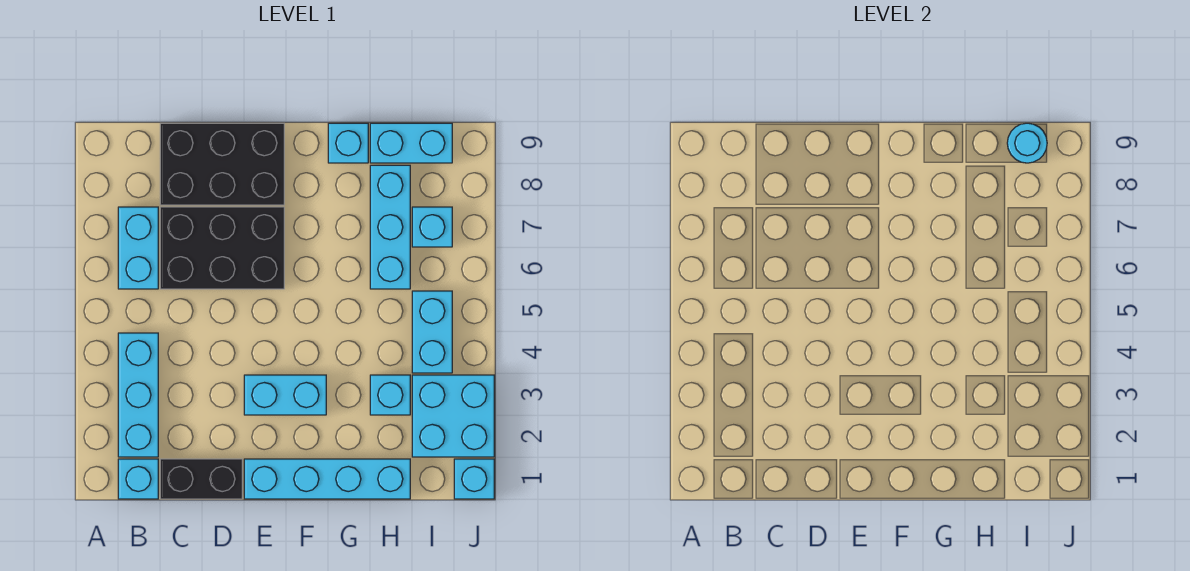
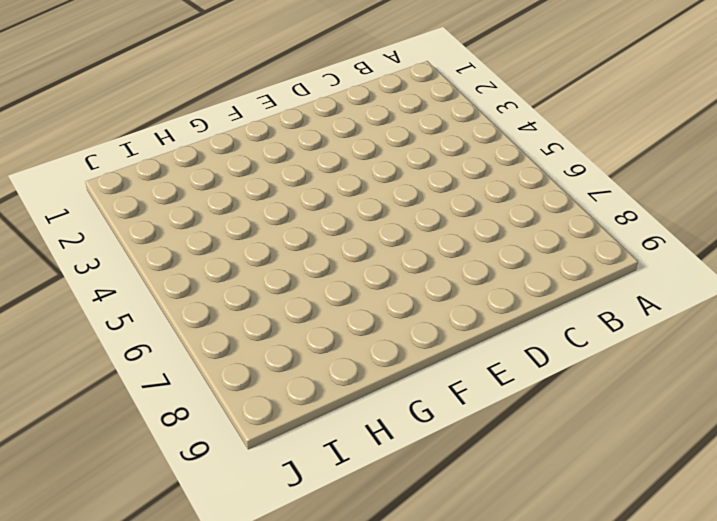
none -> cyan brick B1 level 1
none -> cyan brick B2:B4 level 1
none -> cyan brick B6:B7 level 1

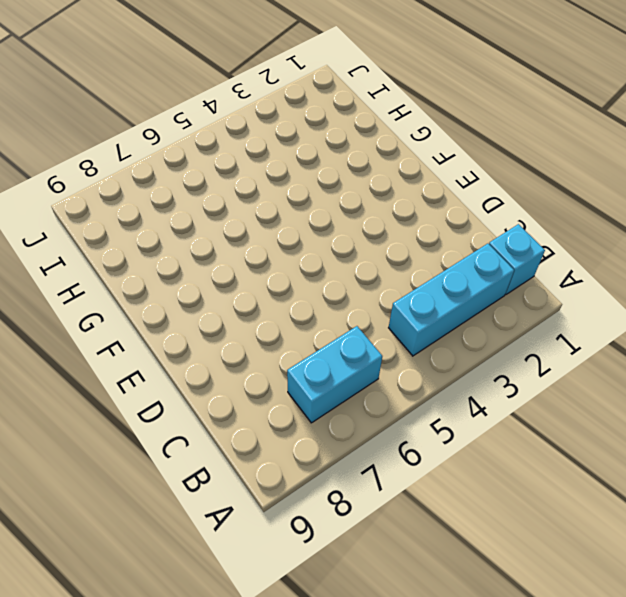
none -> black brick C1:D1 level 1
none -> black brick C6:E7 level 1
none -> black brick C8:E9 level 1

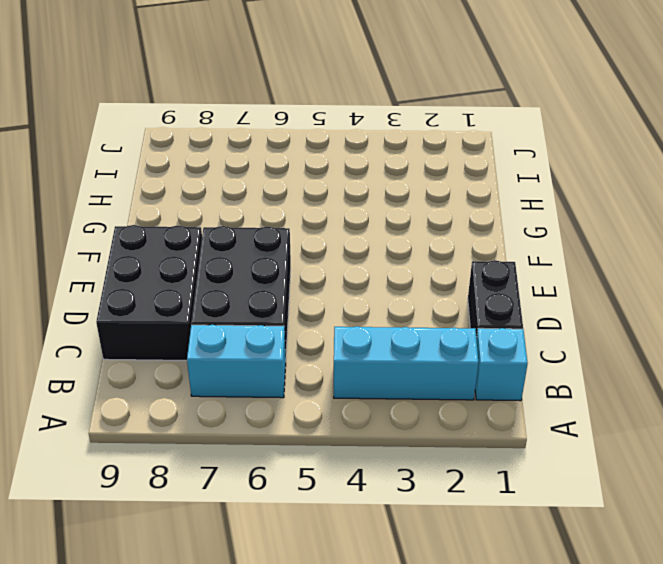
none -> cyan brick E1:H1 level 1
none -> cyan brick E3:F3 level 1
none -> cyan brick G9 level 1

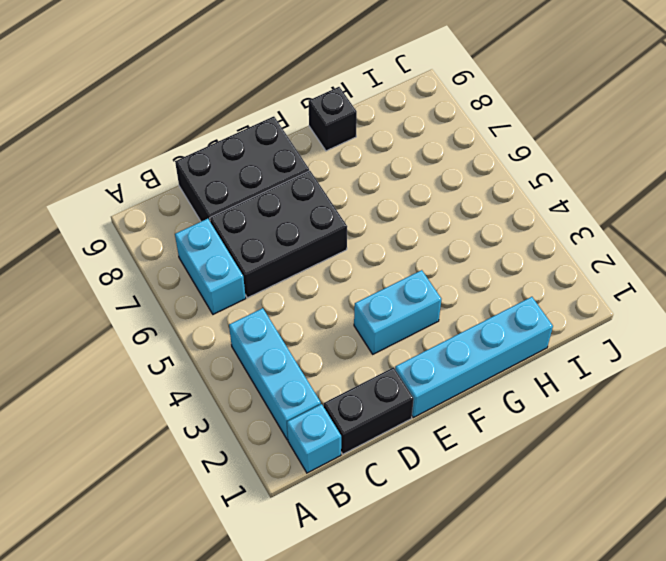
black brick G9 level 1 -> cyan brick G9 level 1
none -> cyan brick H3 level 1
none -> cyan brick H6:H8 level 1
none -> cyan brick H9:I9 level 1

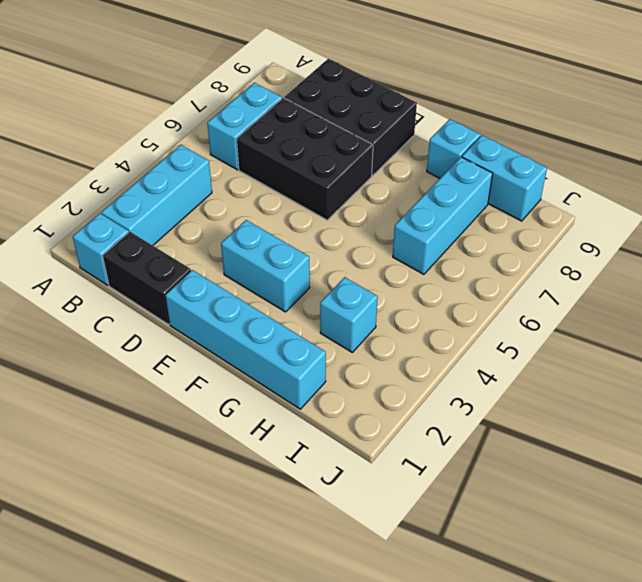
none -> cyan brick I2:J3 level 1
none -> cyan brick I4:I5 level 1
none -> cyan brick I7 level 1

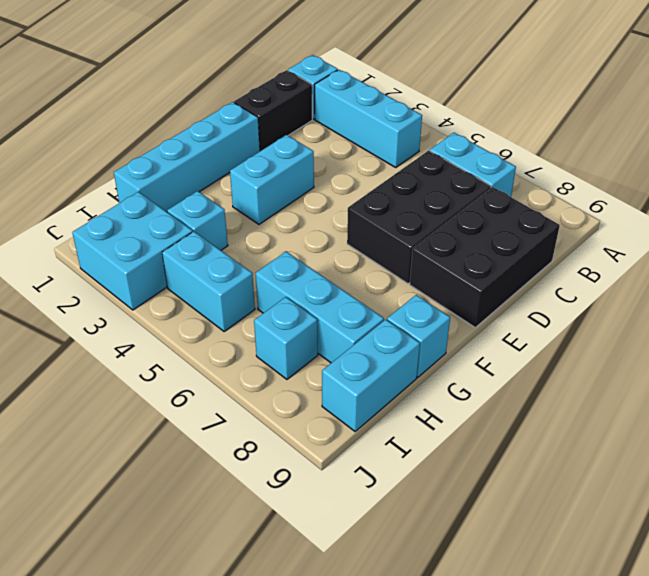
none -> cyan brick J1 level 1
none -> cyan round brick I9 level 2

